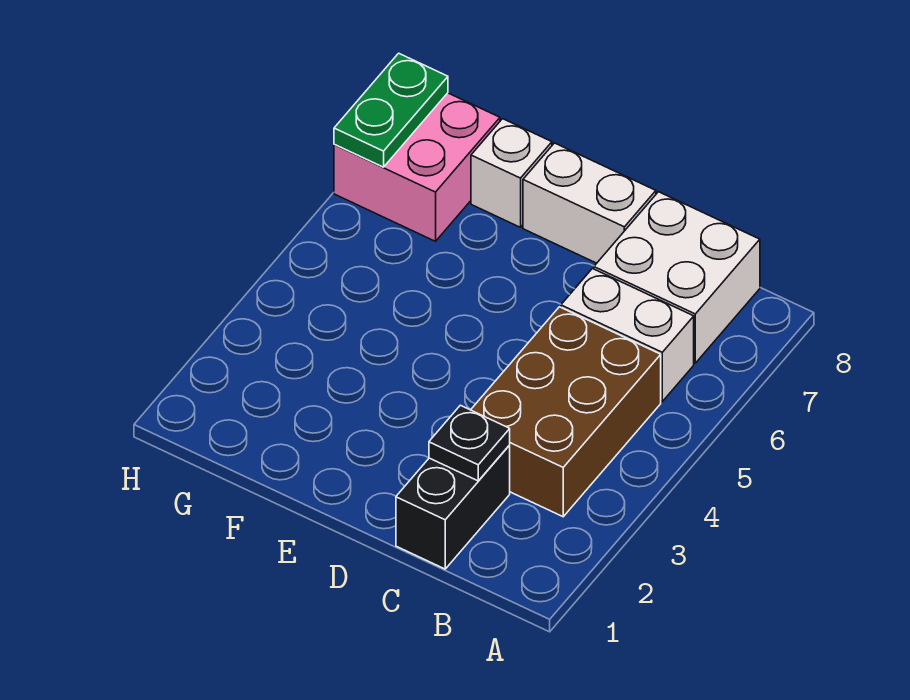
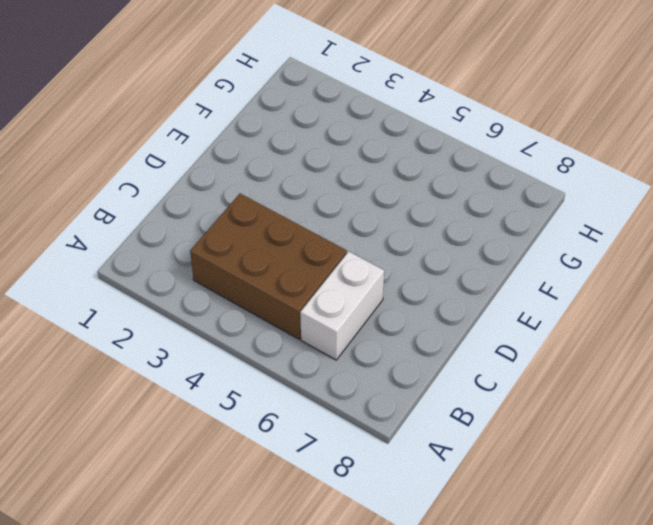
none -> white brick B7:C8 level 1
none -> black brick C1:C2 level 1

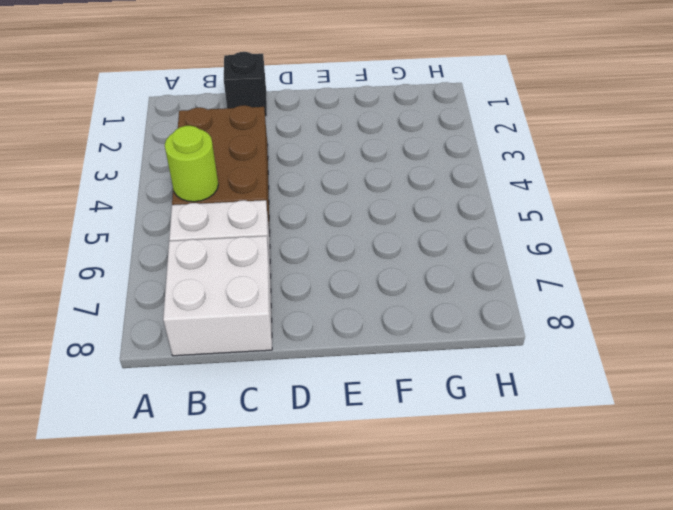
lime round brick B5 level 2 -> none
black brick C1 level 1 -> black brick C1:C2 level 1
none -> white brick D8:E8 level 1
none -> white brick F8 level 1

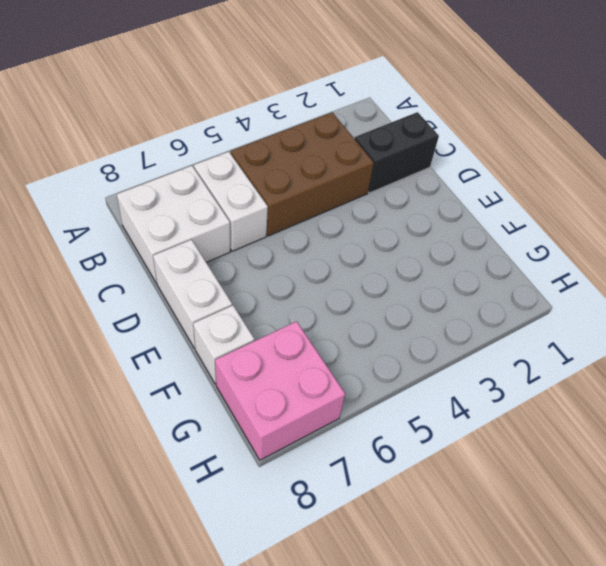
none -> black plate C2 level 2
none -> green plate H7:H8 level 2

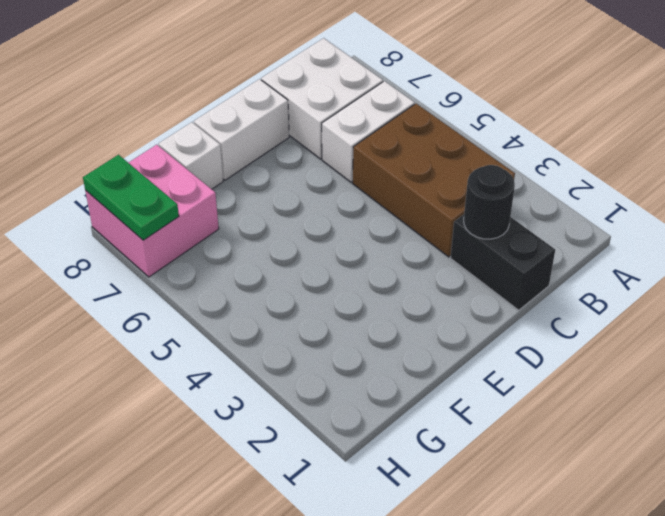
black round brick C2 level 2 -> black plate C2 level 2

